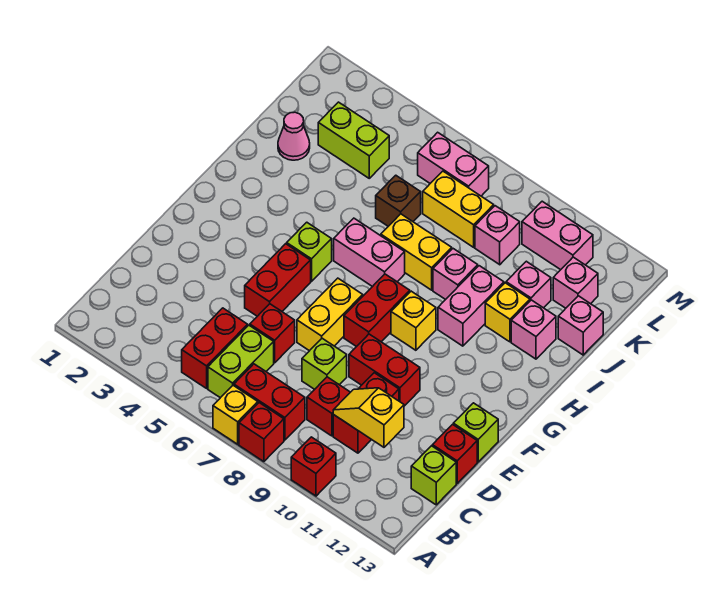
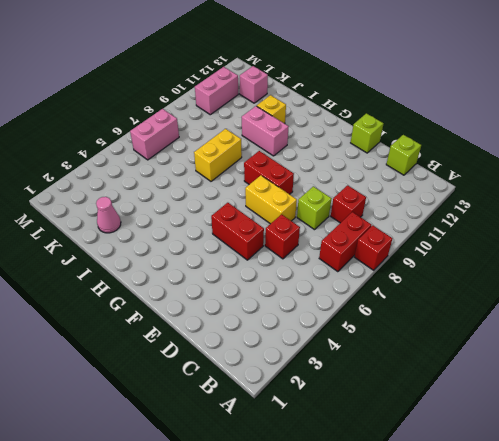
none -> yellow brick A7 level 1
none -> red brick A10 level 1
none -> red brick B5:C5 level 1
none -> lime brick B6:C6 level 1

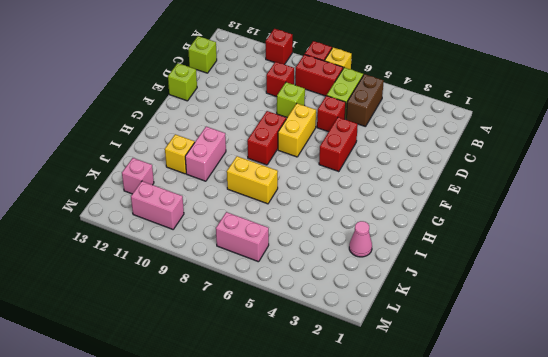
brown brick B5:C5 level 1 -> red brick B5:C5 level 1
none -> red brick C10:D10 level 1
none -> red brick D13 level 1
none -> red brick E9:E10 level 1
none -> lime brick G5 level 1

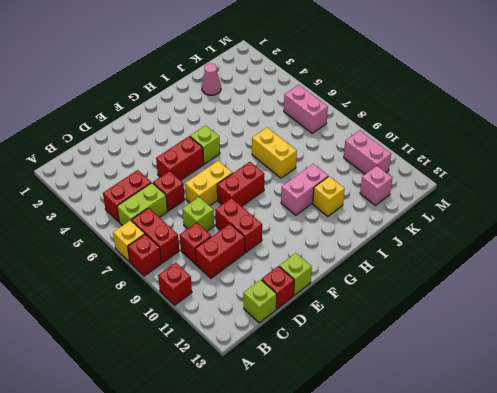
none -> yellow brick G9 level 1
none -> pink brick H6:H7 level 1
none -> pink brick I9 level 1
none -> pink brick I12 level 1

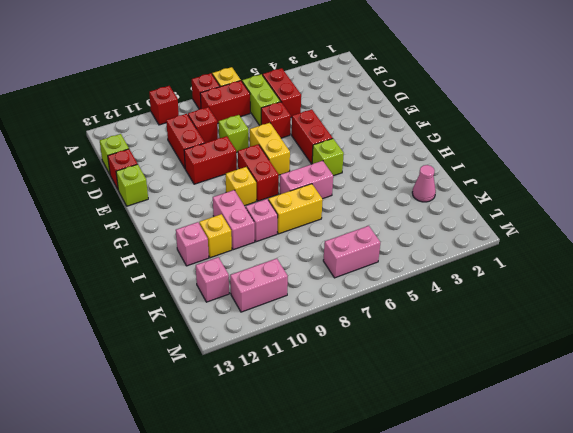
none -> brown brick J6 level 1
none -> pink brick J11 level 1
none -> pink brick J13 level 1
none -> lime brick K3:K4 level 1

